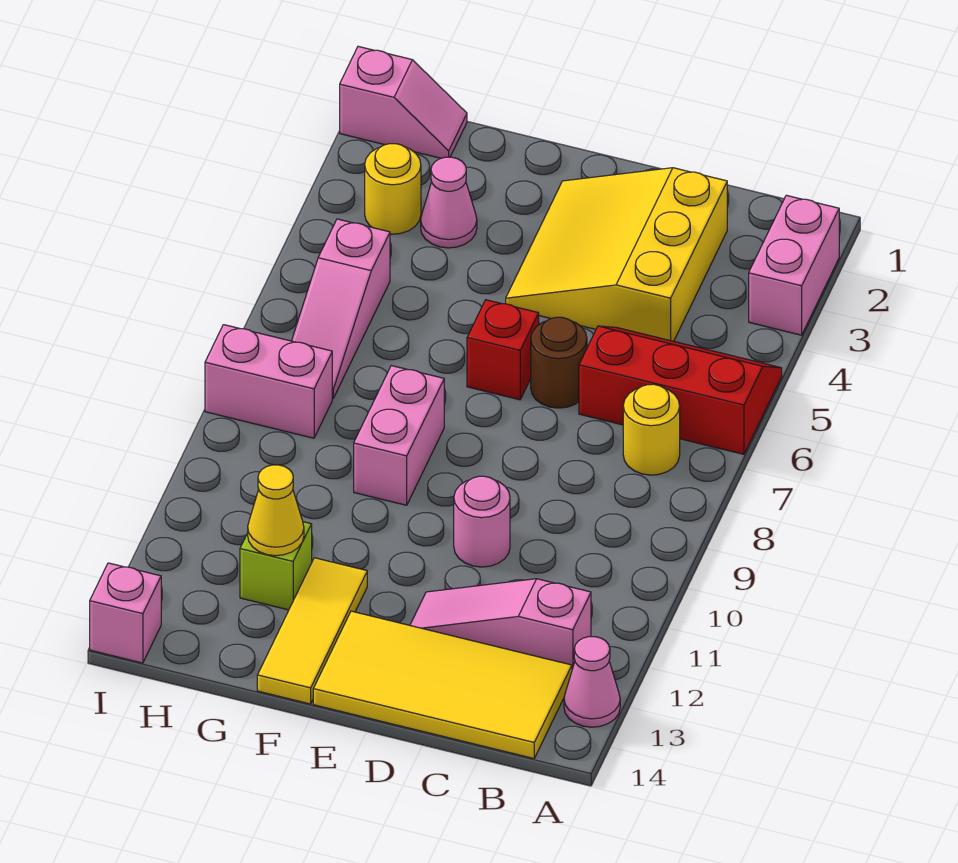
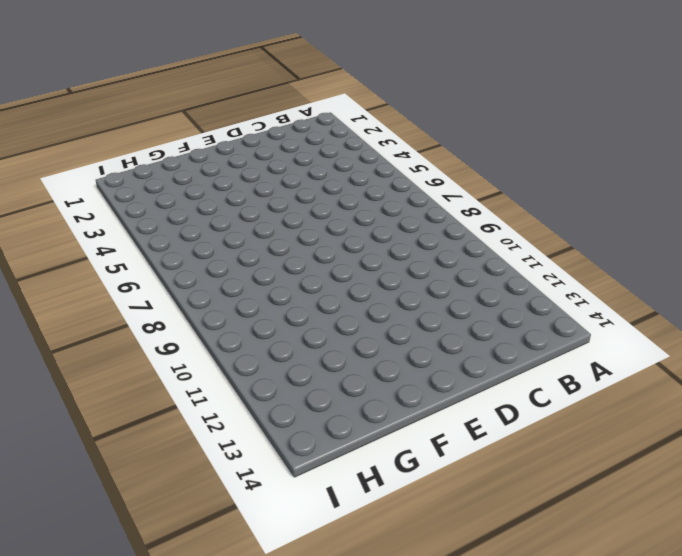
none -> pink brick A2:A3 level 1
none -> red slope A5:C6 level 1 top 6
none -> pink cone A13 level 1

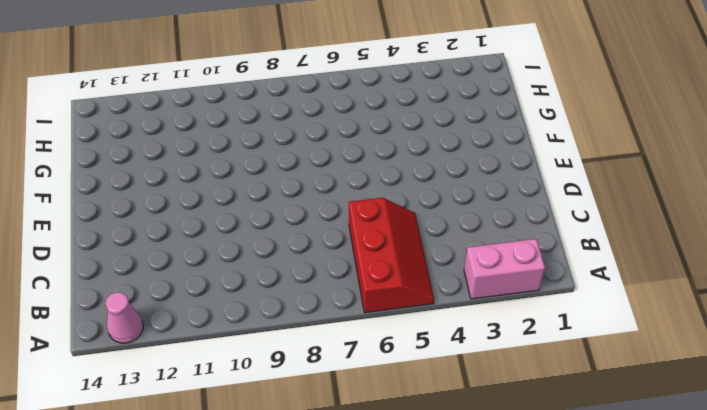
none -> yellow round brick B7 level 1
none -> pink slope B12:D12 level 1 top B
none -> yellow tile B13:E14 level 1

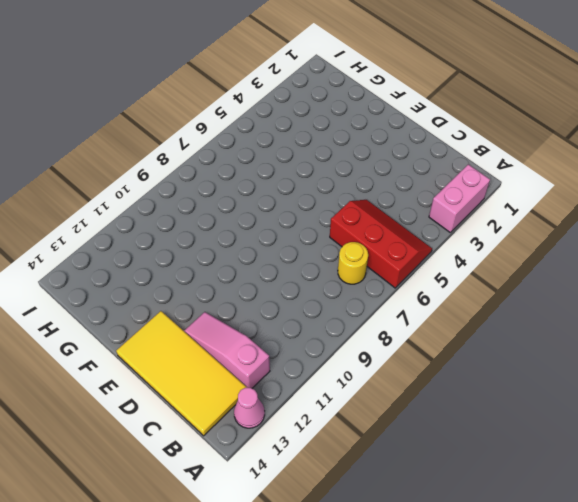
none -> yellow slope C2:E4 level 1 top C
none -> brown round brick D6 level 1
none -> pink round brick D10 level 1

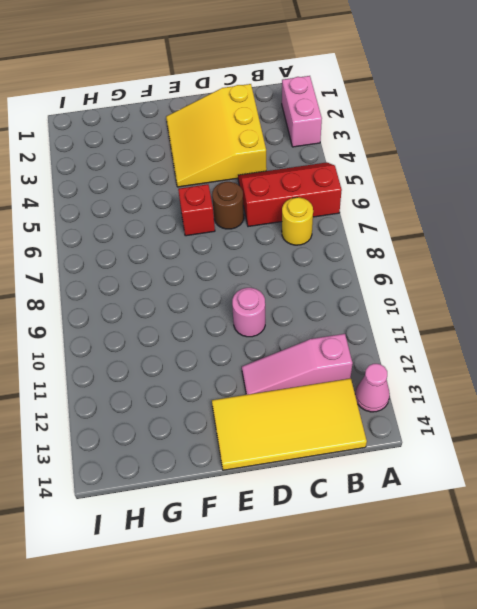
none -> pink brick F8:F9 level 1
none -> yellow tile F12:F14 level 1
none -> pink cone G3 level 1

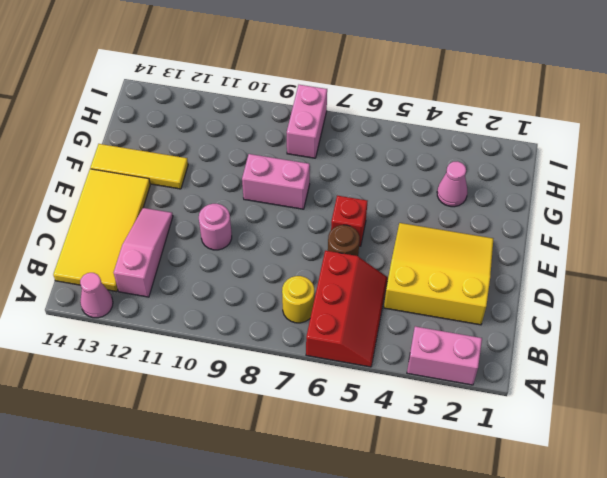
none -> lime brick G12 level 1
none -> pink slope H1:I1 level 1 top I
none -> yellow round brick H3 level 1

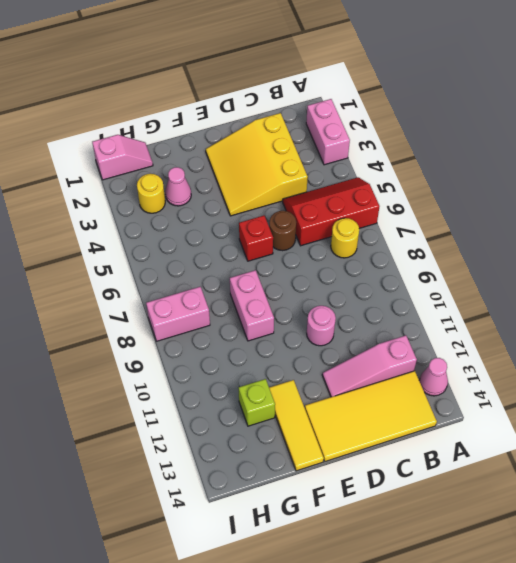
none -> pink slope H5:H7 level 1 top 5
none -> pink brick I14 level 1
none -> yellow cone G12 level 2

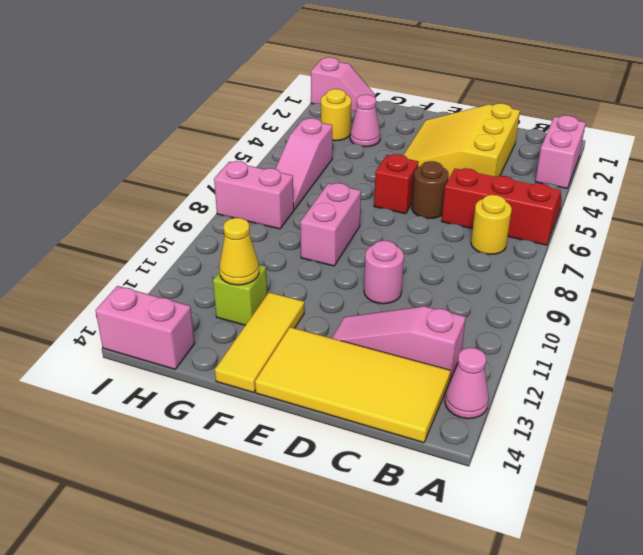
pink brick H14:I14 level 1 -> pink brick I14 level 1

